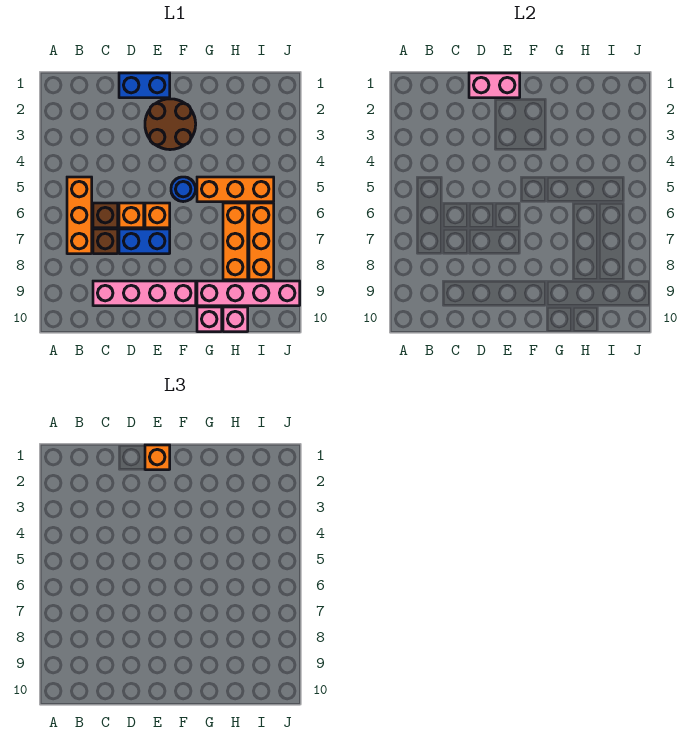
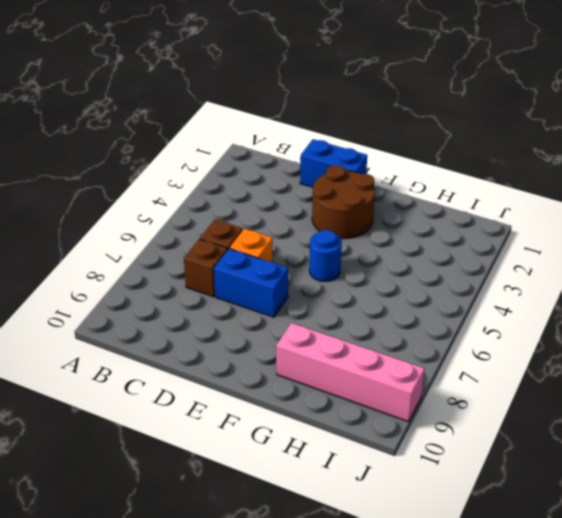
none -> orange brick B5:B7 level 1
none -> pink brick C9:F9 level 1
none -> orange brick E6 level 1

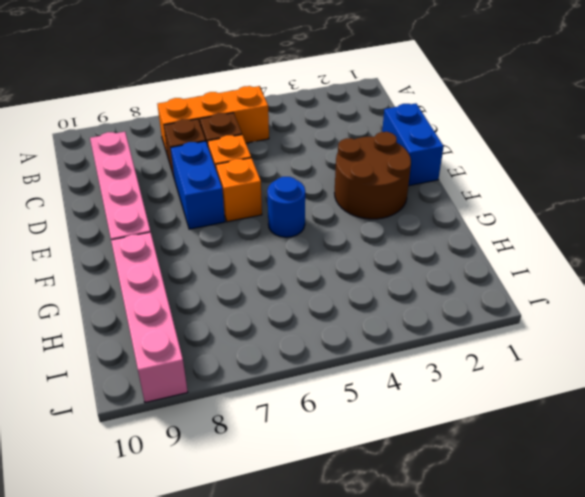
none -> orange brick G5:I5 level 1
none -> pink brick G10 level 1
none -> orange brick H6:H8 level 1

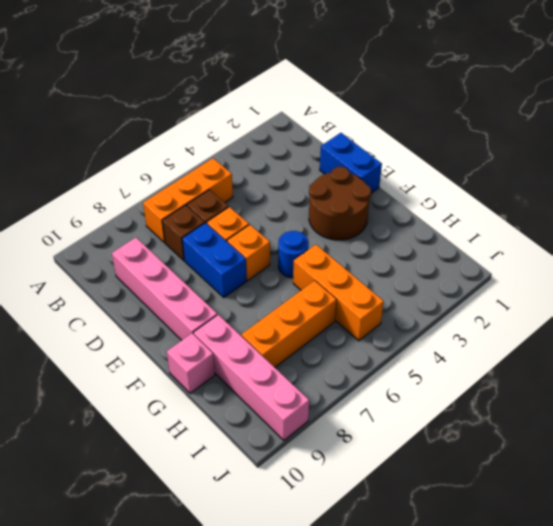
none -> pink brick H10 level 1
none -> orange brick I6:I8 level 1
none -> pink brick D1:E1 level 2

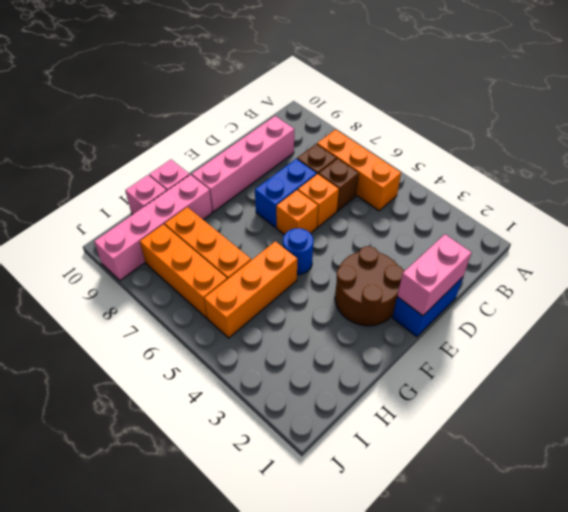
none -> orange brick E1 level 3

